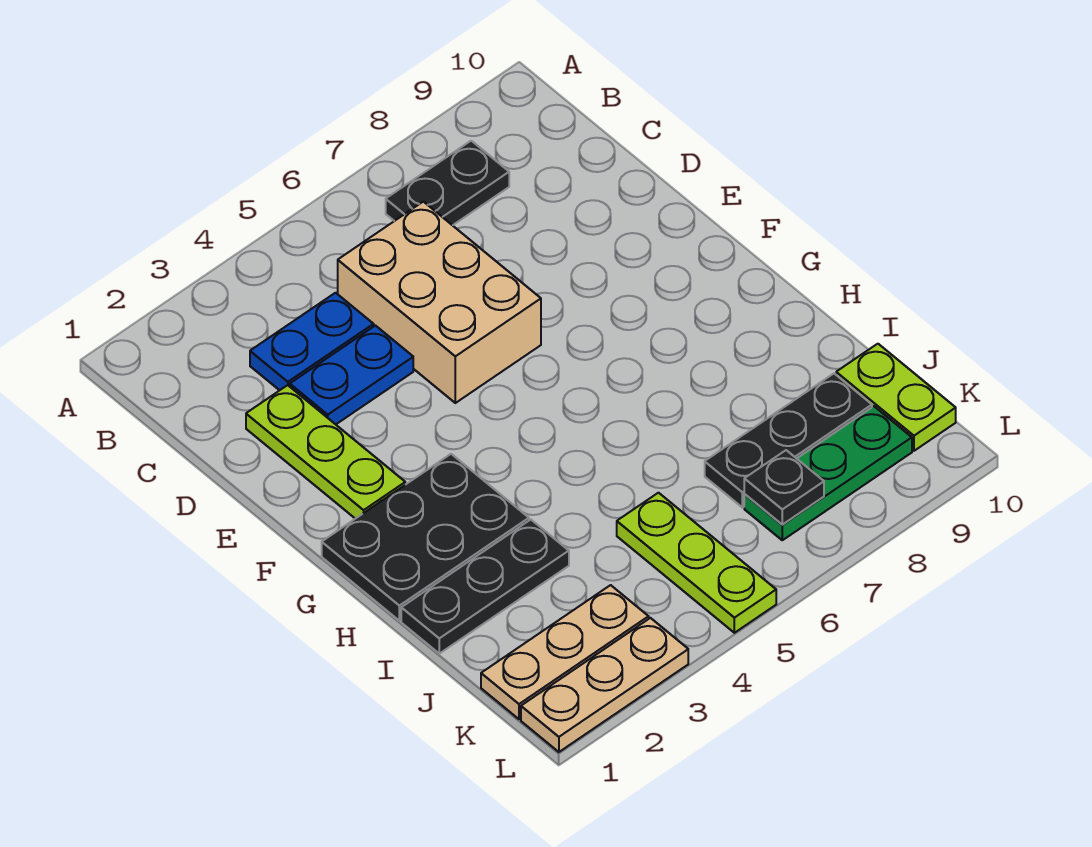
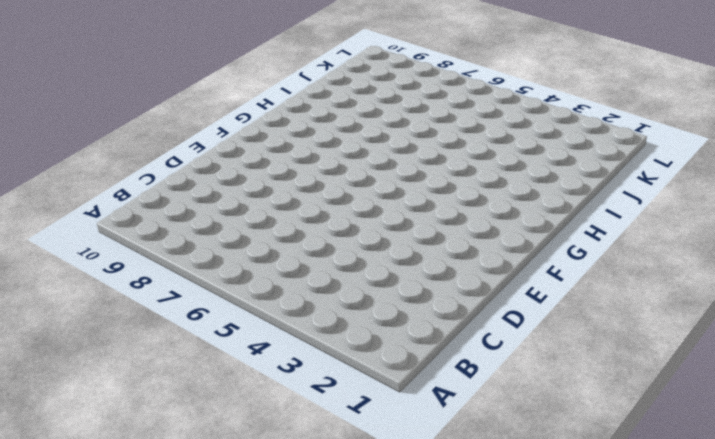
none -> black plate B7:B8 level 1
none -> blue plate C3:C4 level 1
none -> tan brick C5:E6 level 1

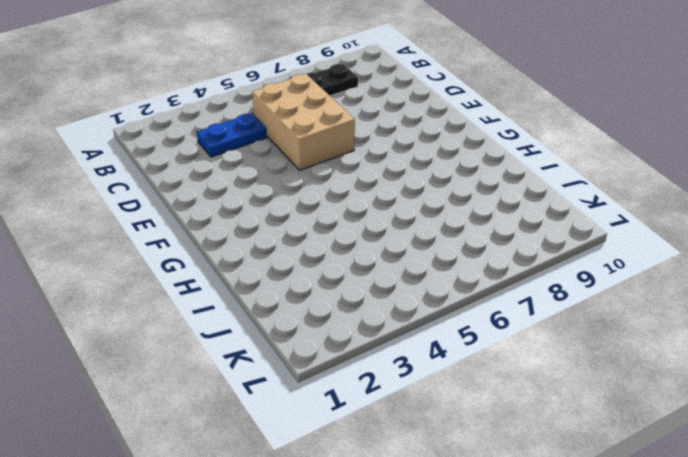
none -> lime plate D2:F2 level 1
none -> blue plate D3:D4 level 1
none -> black plate G1:H3 level 1

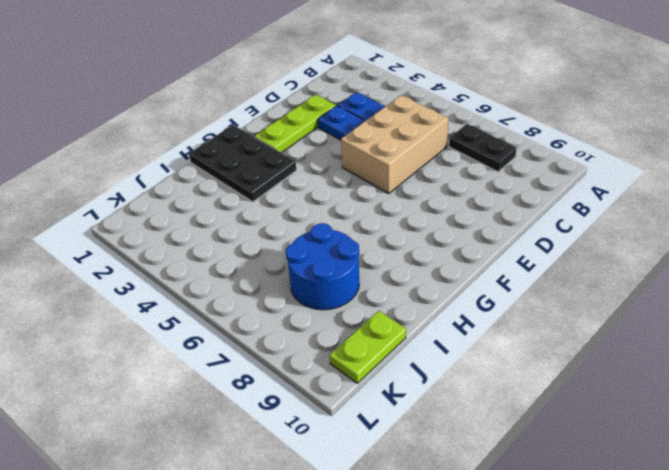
blue round brick I7:J8 level 1 -> black plate J7:J9 level 1
none -> black plate I1:I3 level 1
none -> lime plate J5:L5 level 1
none -> tan plate K1:K3 level 1

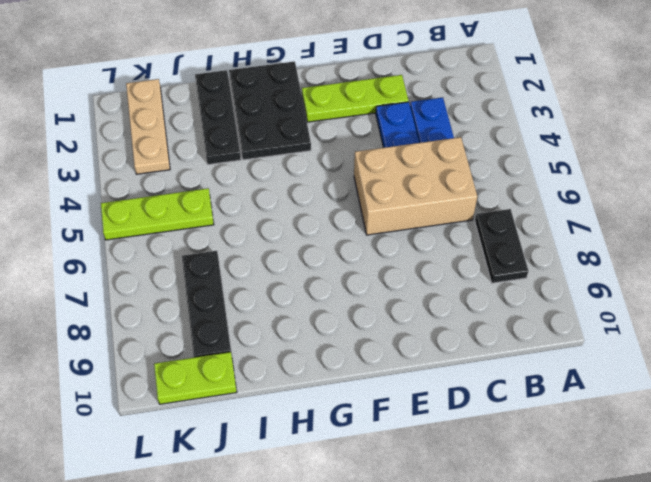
none -> green plate K7:K9 level 1
none -> tan plate L1:L3 level 1
none -> black plate K7 level 2

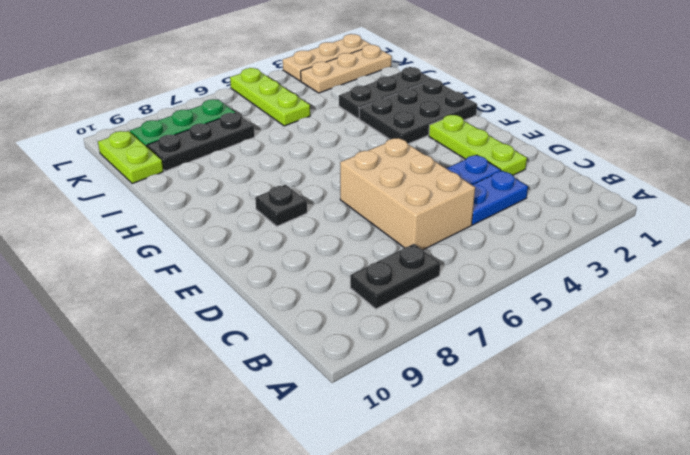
black plate F8 level 1 -> black plate K7 level 2

